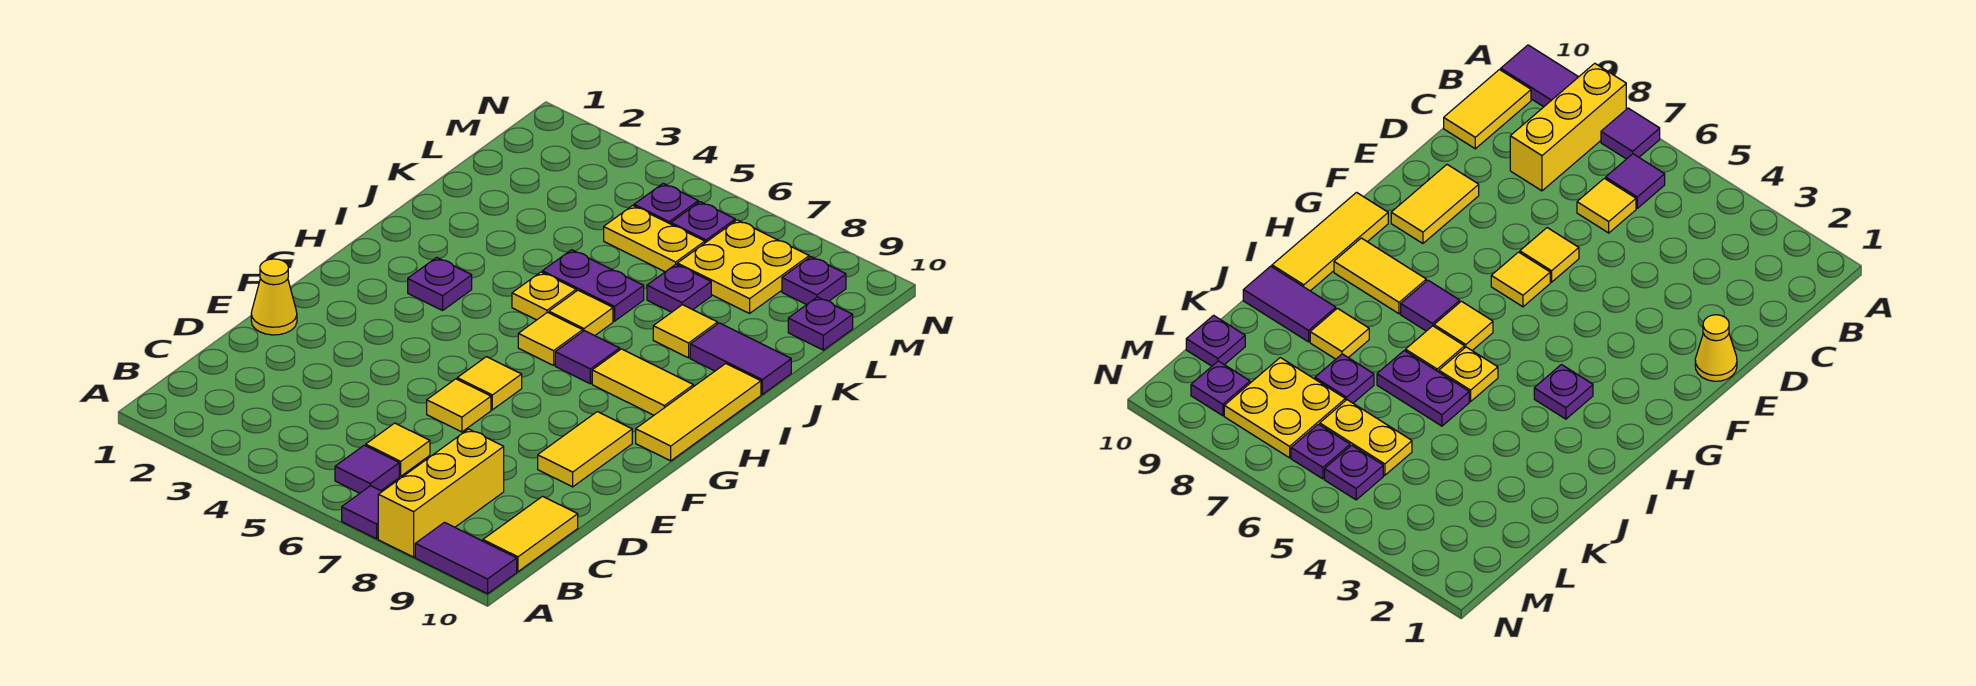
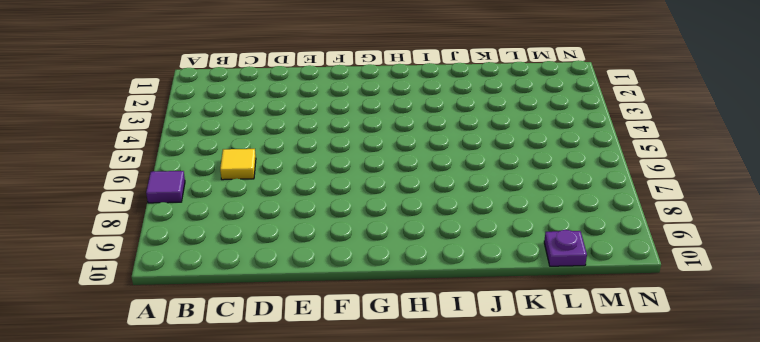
none -> yellow brick A8:C8 level 1
none -> purple tile A9:A10 level 1
none -> purple tile B6 level 1

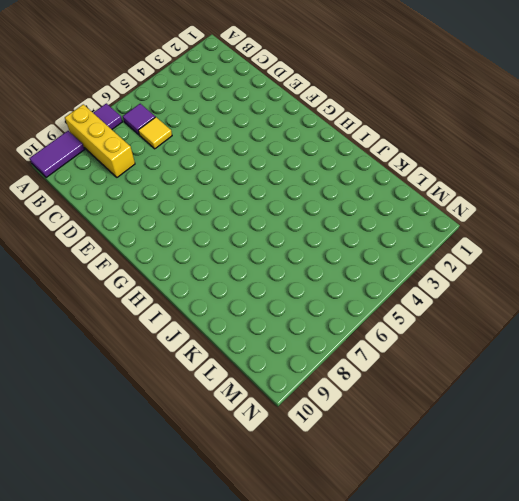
none -> yellow tile B10:C10 level 1
none -> yellow cone E1 level 1
none -> yellow tile E6 level 1

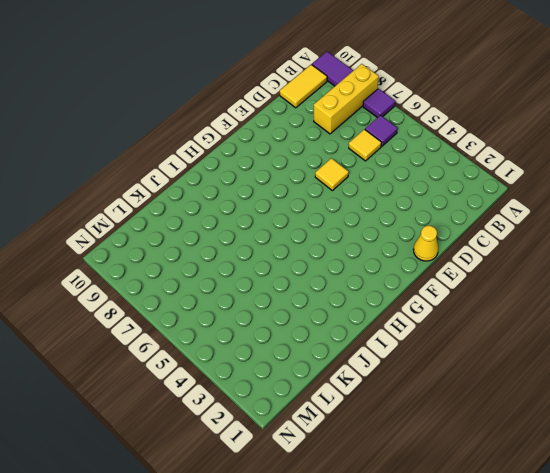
none -> yellow tile E9:F9 level 1
none -> yellow tile F6 level 1
none -> yellow tile G10:I10 level 1

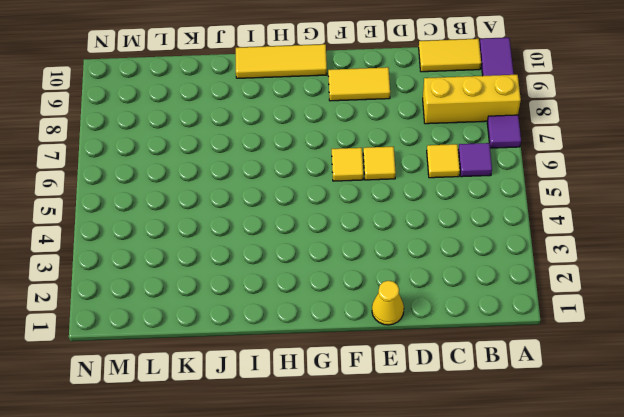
none -> purple plate H3 level 1
none -> yellow tile H6 level 1
none -> purple tile H7 level 1

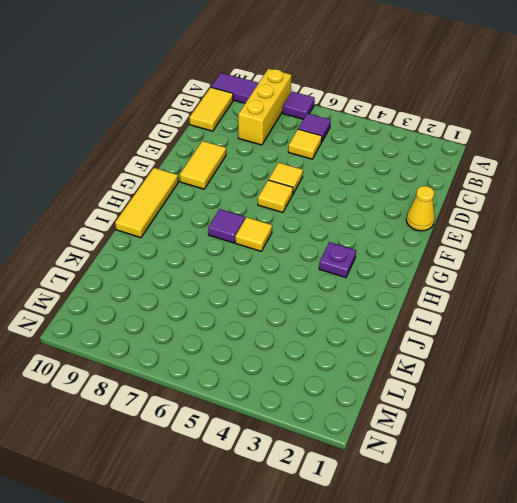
none -> yellow tile H8:H9 level 1
none -> yellow plate I5 level 1
none -> yellow tile I6 level 1

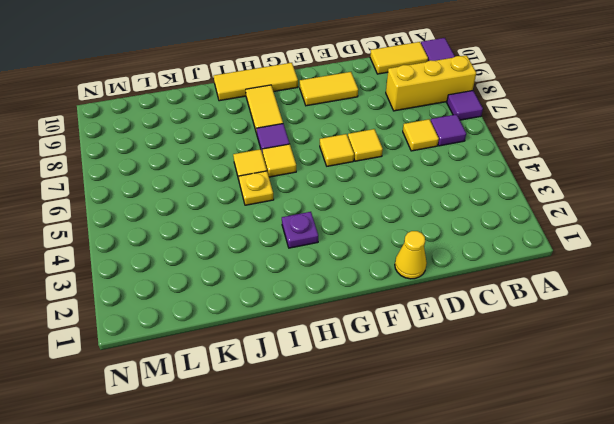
none -> purple plate J5:J6 level 1
none -> yellow tile J8 level 1
none -> purple tile J9:J10 level 1

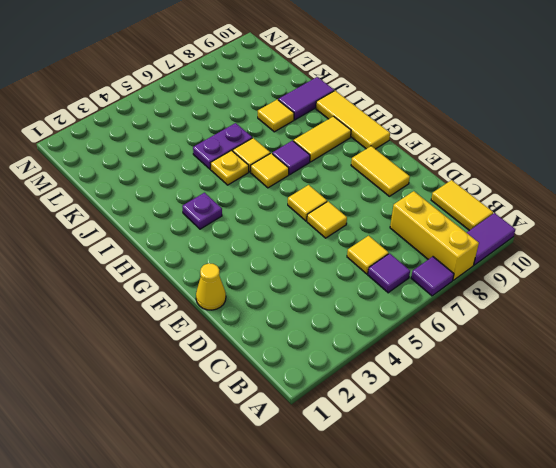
none -> purple plate K7 level 1
none -> yellow plate L5:L6 level 1
none -> yellow plate L7:M8 level 1

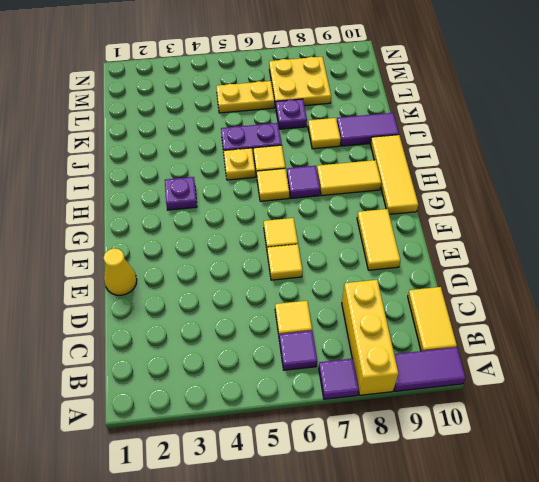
none -> purple plate L10 level 1
none -> purple plate M5 level 1
none -> purple plate M6 level 1

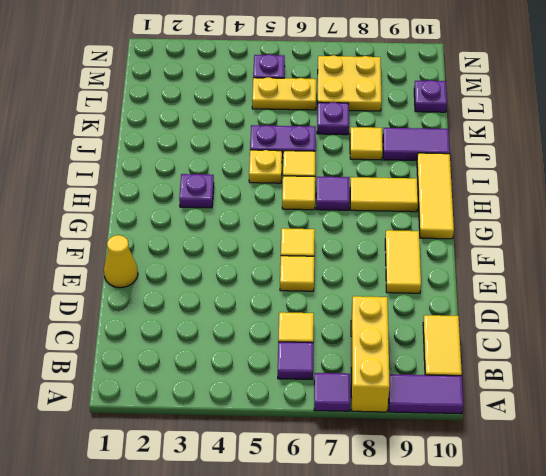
none -> purple plate M6 level 1
none -> purple plate M9 level 1

